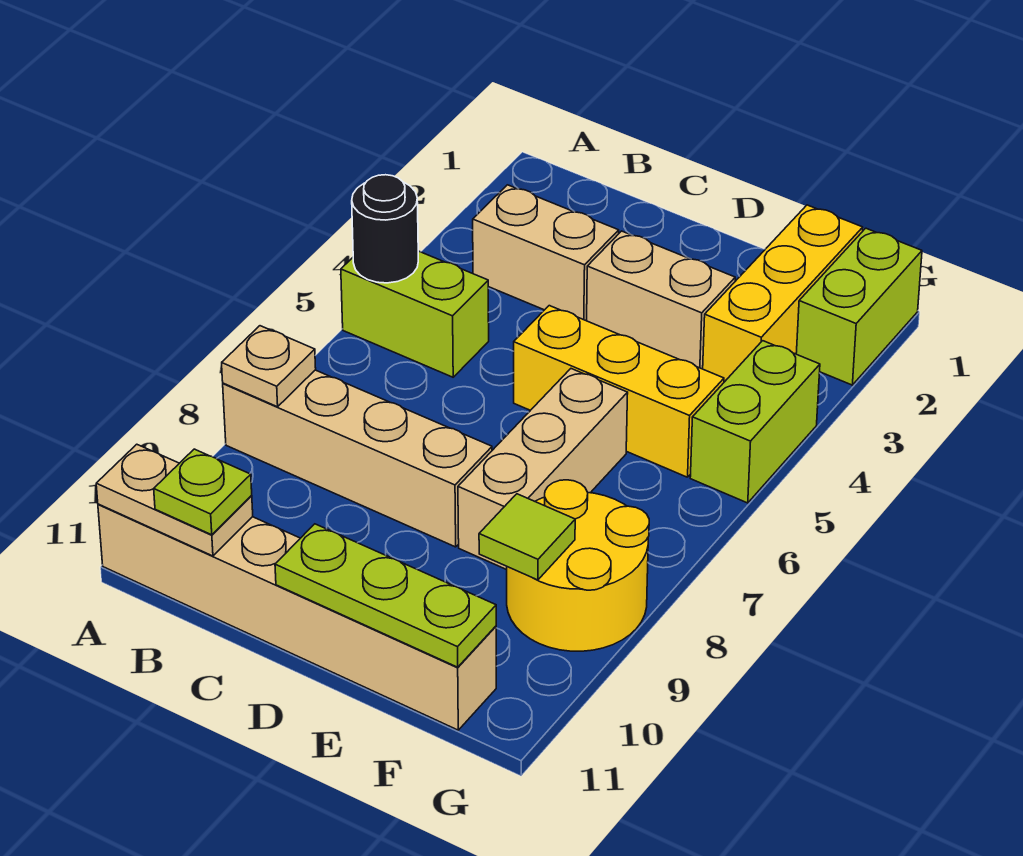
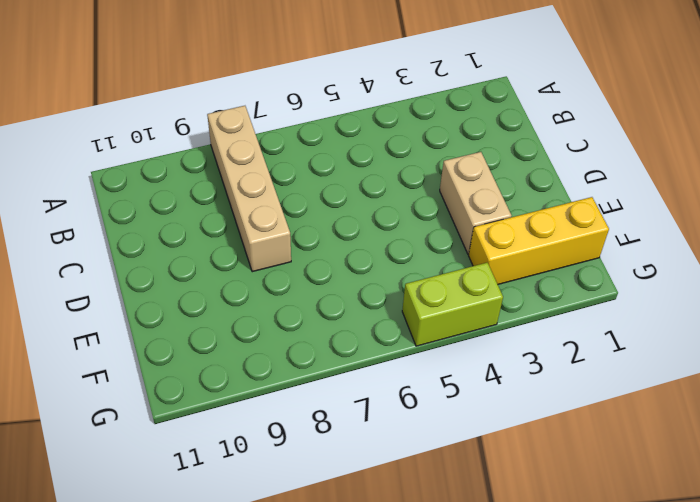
none -> lime brick A5:B5 level 1
none -> tan brick A11:F11 level 1
none -> tan brick B3:C3 level 1

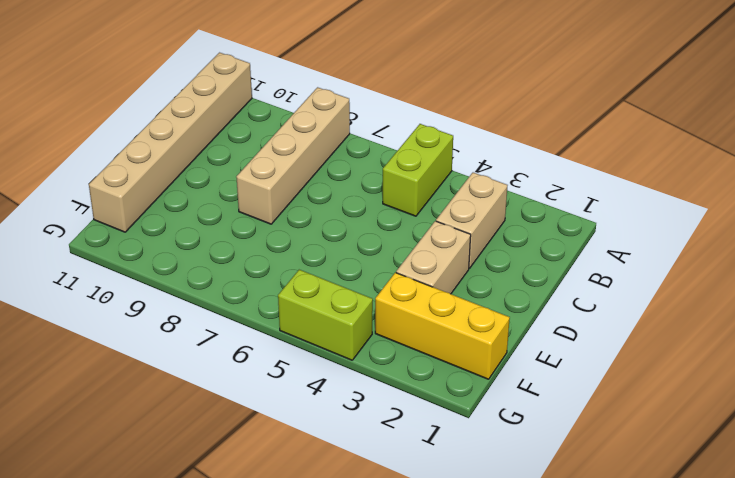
none -> yellow brick D5:F5 level 1
none -> tan brick E6:E8 level 1
none -> yellow round brick F8:G9 level 1

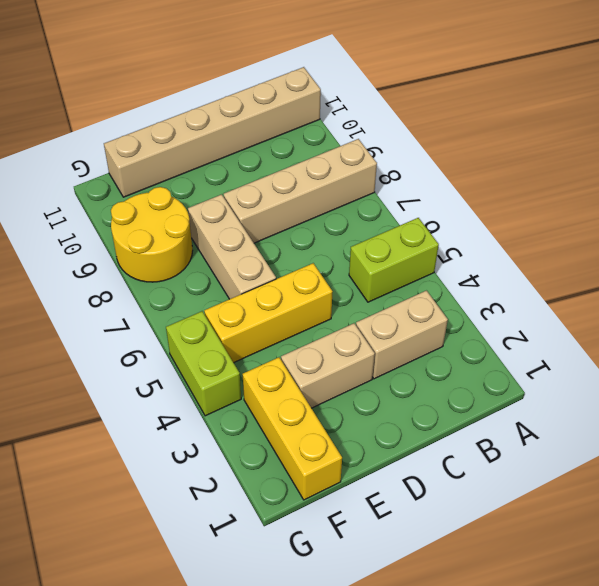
none -> lime brick G1:G2 level 1
none -> black round brick A5 level 2
none -> tan plate A8 level 2

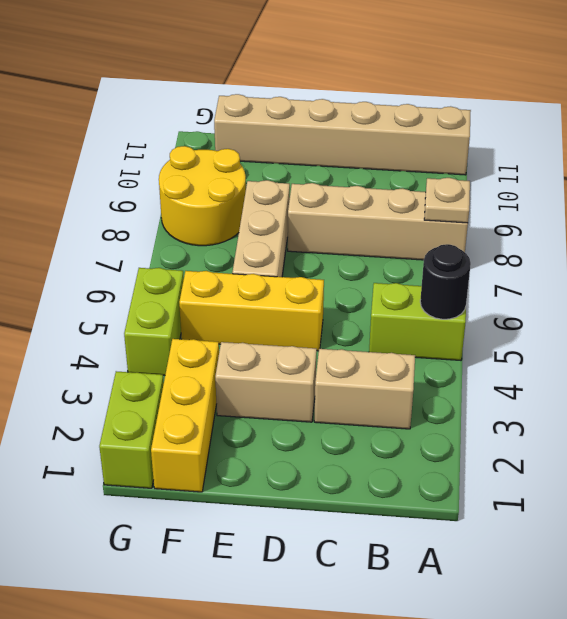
none -> tan plate A11:B11 level 2
none -> lime plate D11:F11 level 2
none -> lime tile F9 level 2

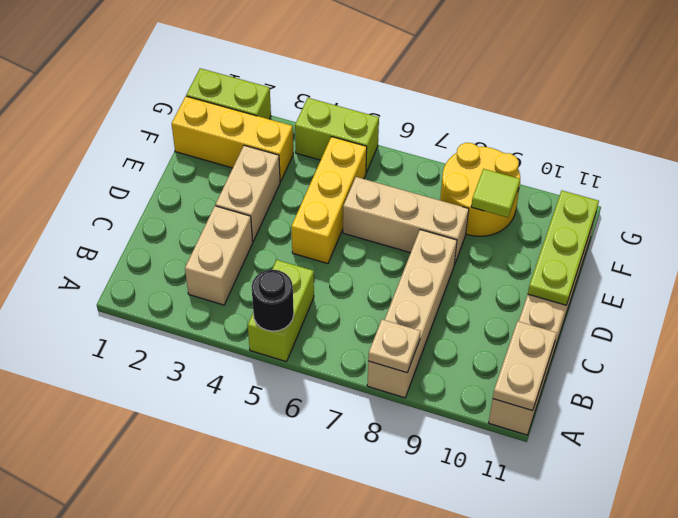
none -> lime plate B11 level 3

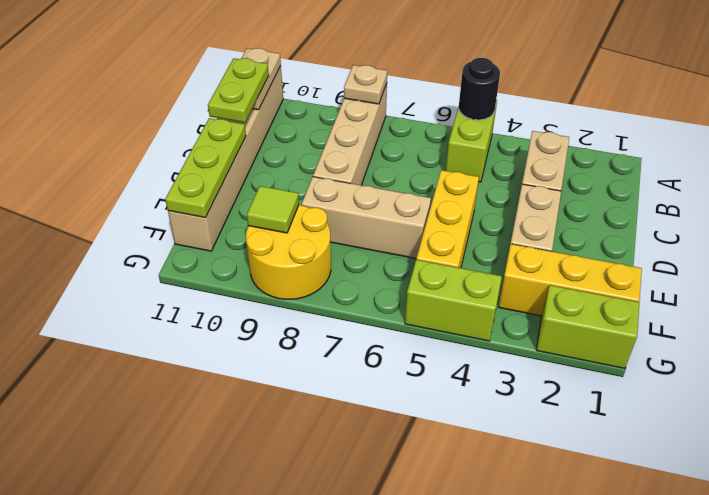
lime plate B11:C11 level 3 -> lime plate B11 level 3

